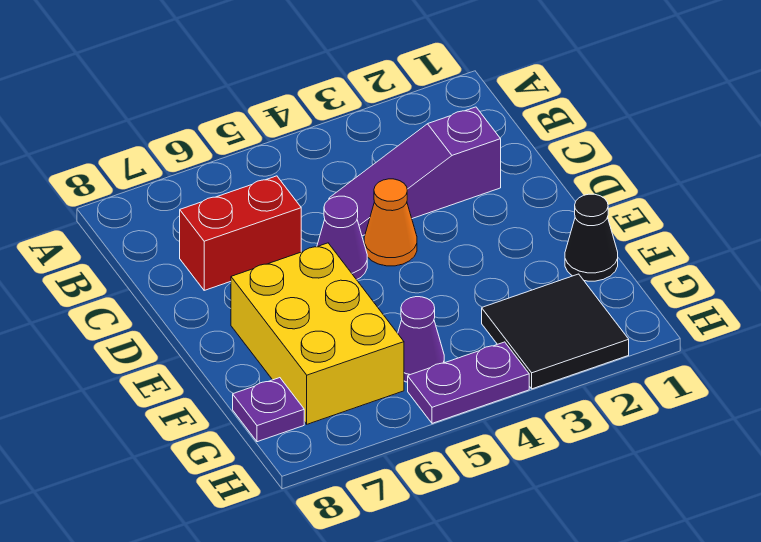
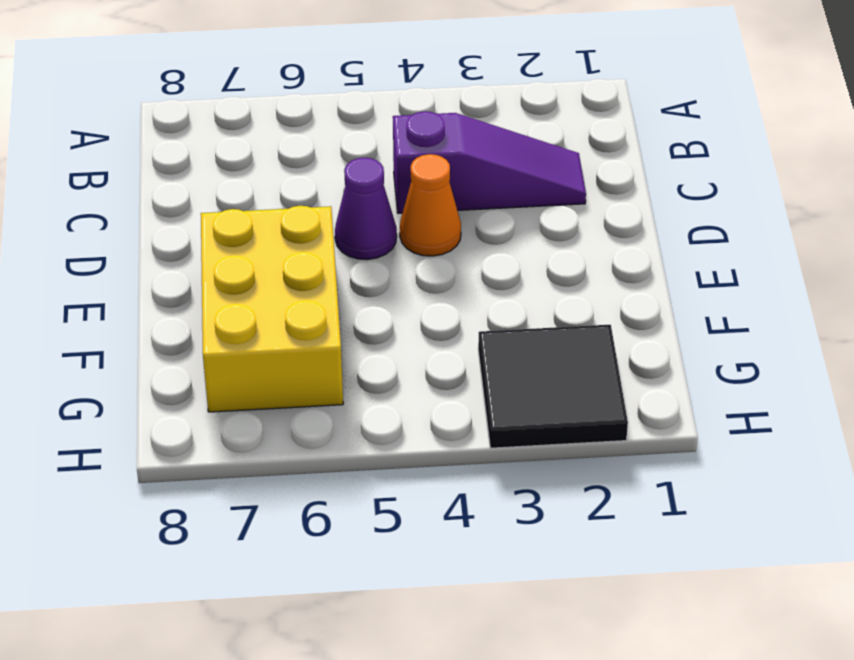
purple slope C2:C4 level 1 top 4 -> purple slope C2:C4 level 1 top 2
none -> red brick C6:C7 level 1
none -> black cone F1 level 1

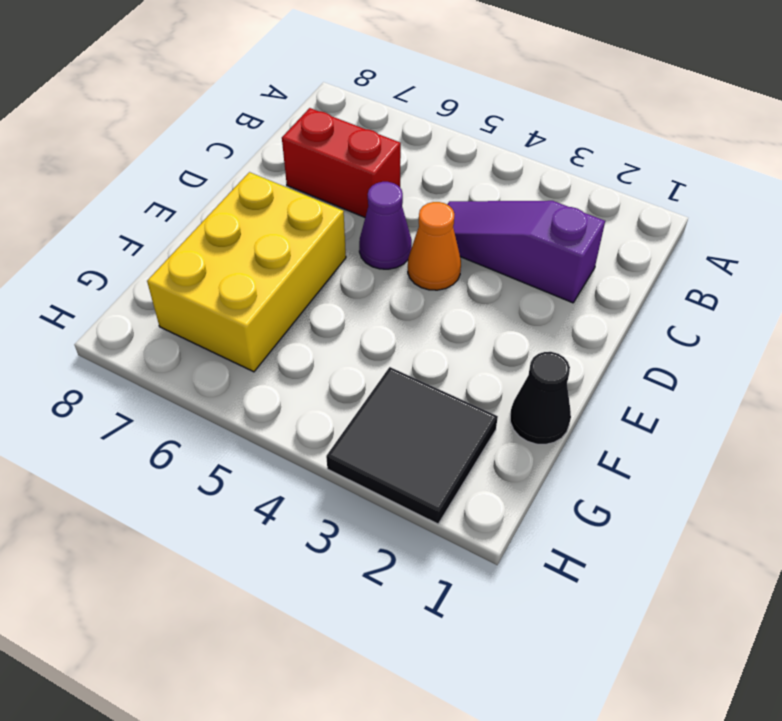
none -> purple cone G5 level 1
none -> purple plate G8 level 1

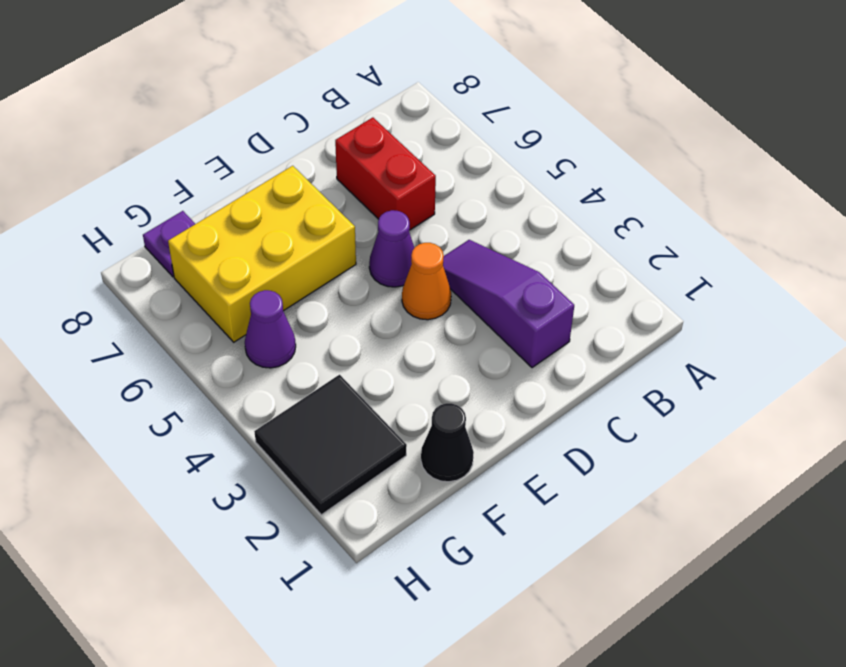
none -> purple plate H4:H5 level 1

